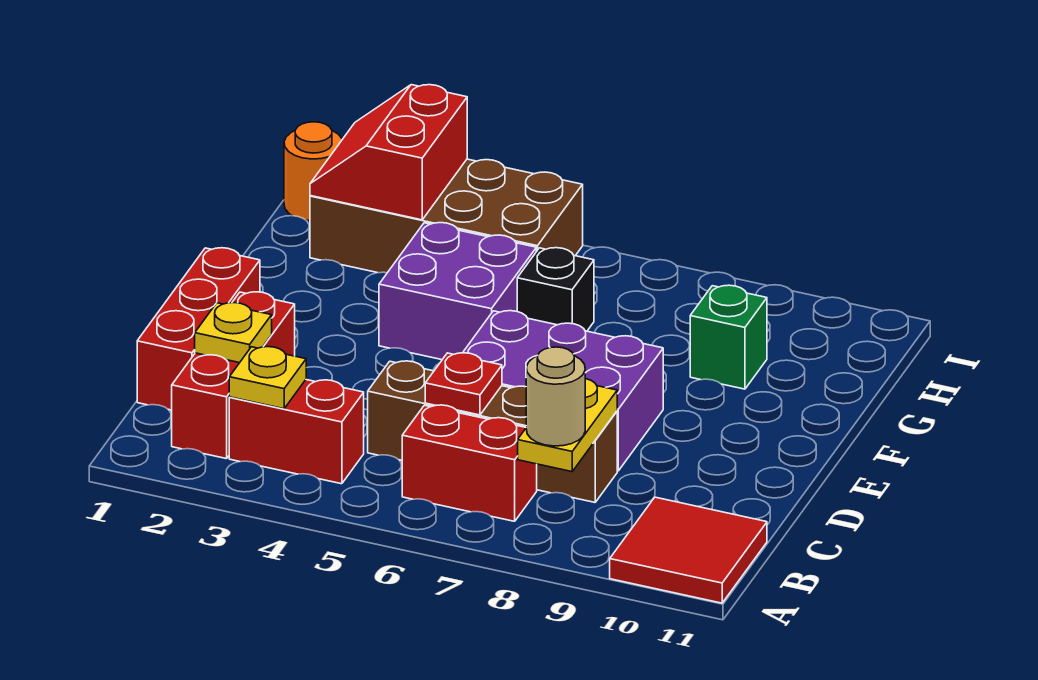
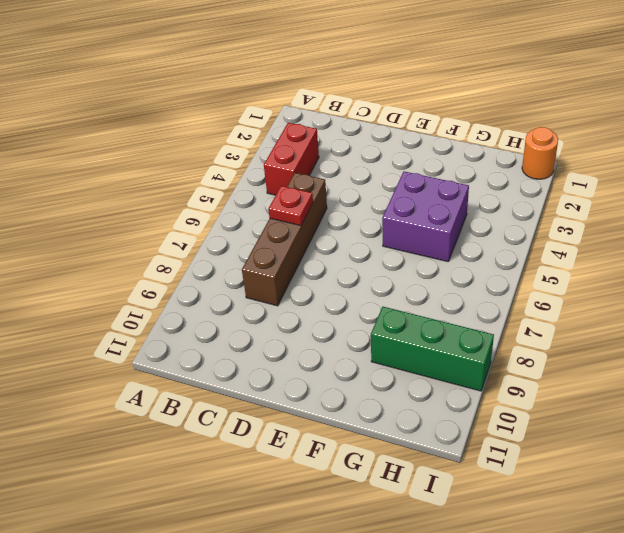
green brick G9:I9 level 1 -> green brick G9 level 1
none -> red tile A10:B11 level 1
none -> red brick B2:D2 level 1
none -> red brick B6:B7 level 1

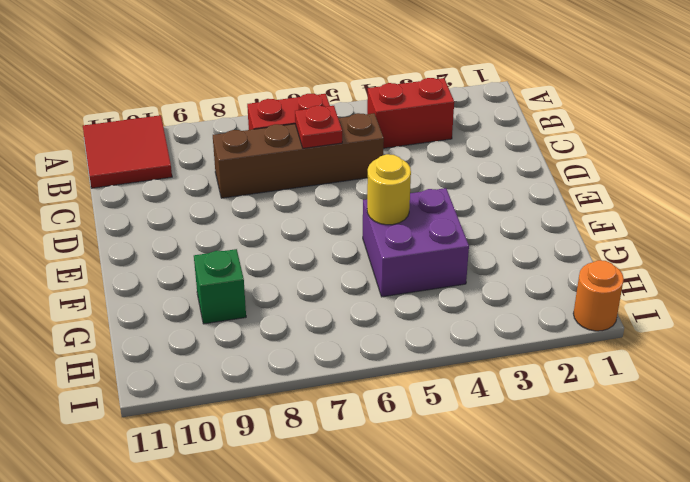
yellow round brick F5 level 2 -> none
none -> red brick B2:D2 level 1
none -> red brick C1:E1 level 1
none -> purple brick D6:E8 level 1

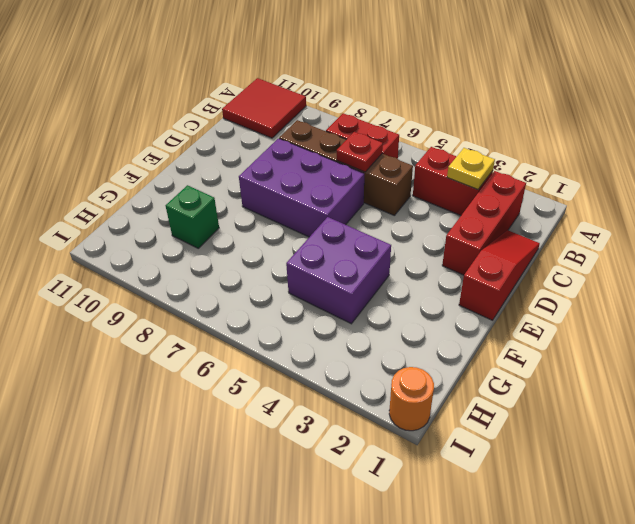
red slope C1:E1 level 1 top E -> red brick C1:E1 level 1
none -> black brick G6 level 1
none -> brown brick H2:I5 level 1
none -> yellow plate B8:C8 level 2

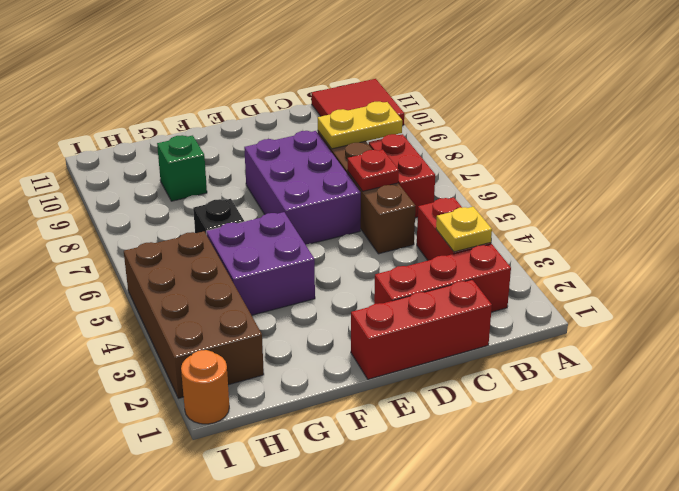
none -> yellow plate C2 level 2
none -> red slope H2:I3 level 2 top 3
none -> tan round brick B8 level 3

